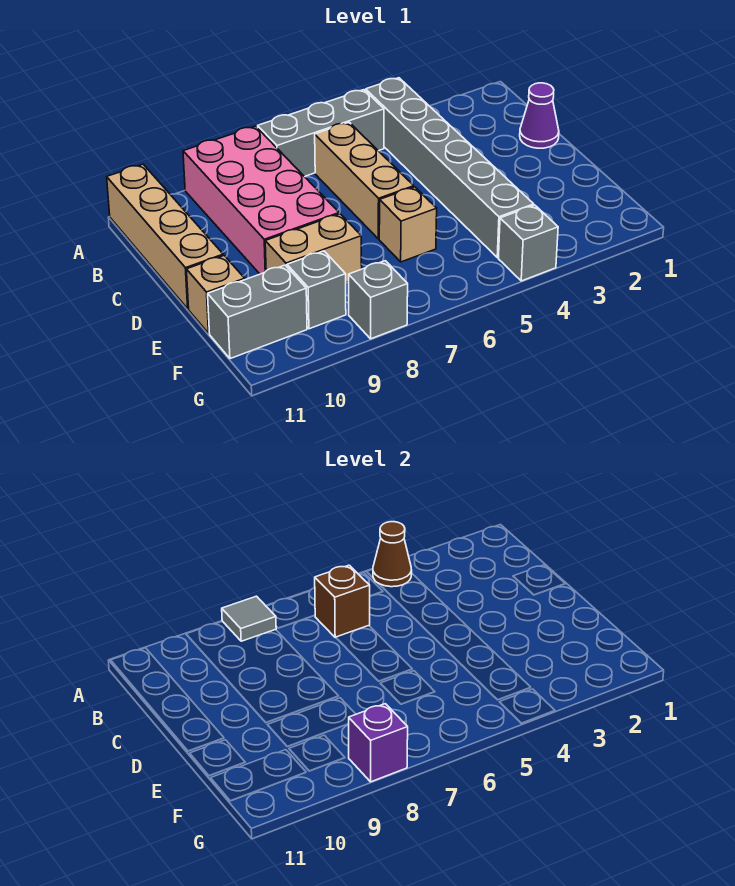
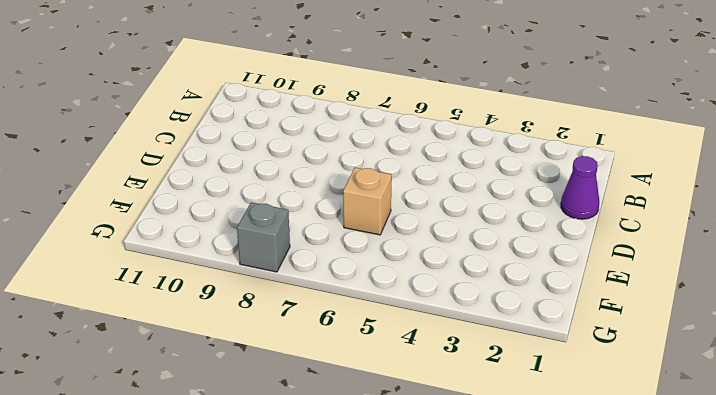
none -> grey brick A4:F4 level 1
none -> grey brick A5:A7 level 1
none -> pink brick A8:D9 level 1

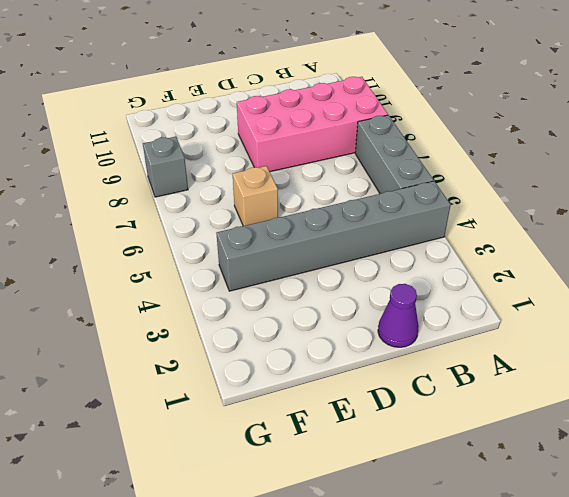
none -> tan brick A11:D11 level 1
none -> tan brick B6:D6 level 1
none -> tan brick E8:E9 level 1

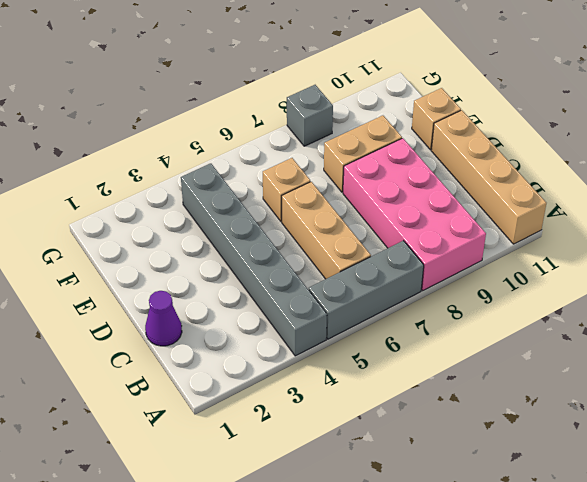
none -> grey brick F9 level 1
none -> grey brick F10:F11 level 1
none -> grey brick G4 level 1

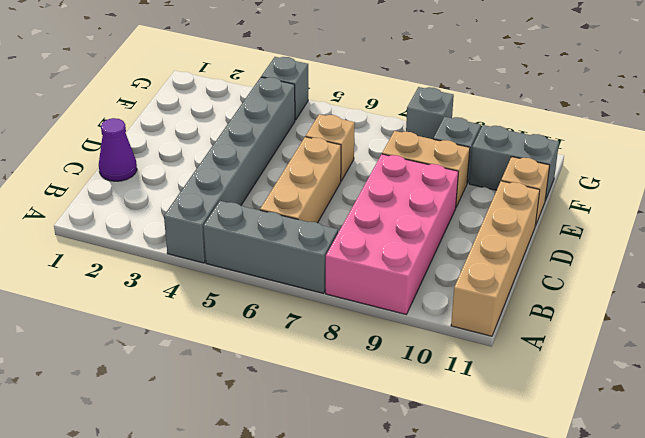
none -> brown cone A4 level 2
none -> grey tile A8 level 2
none -> brown brick B6 level 2

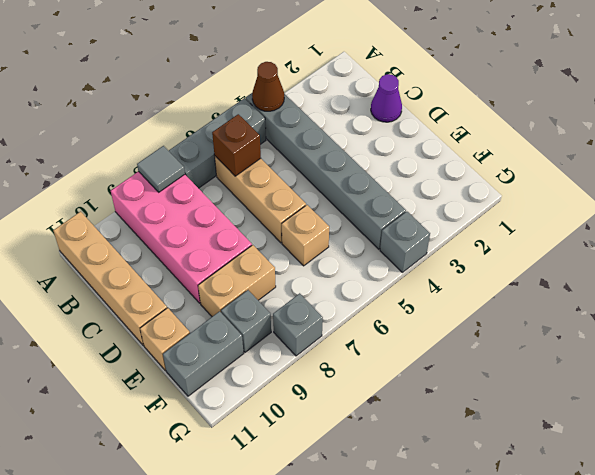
none -> purple brick G8 level 2

